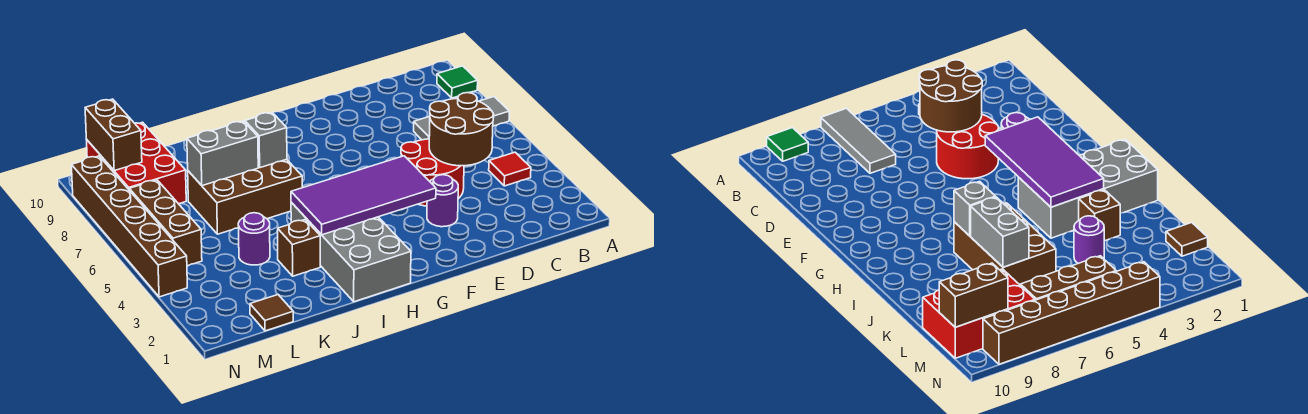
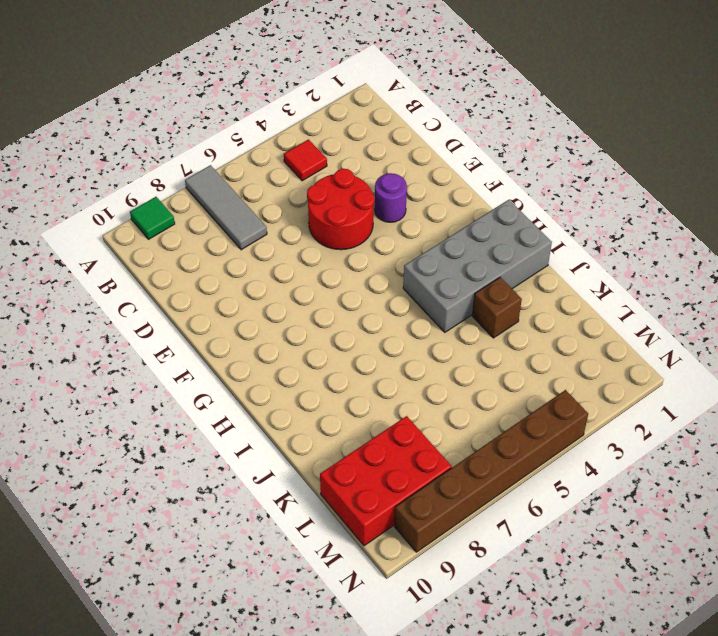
none -> brown brick I6:K7 level 1
none -> purple round brick K4 level 1
none -> brown tile L1 level 1

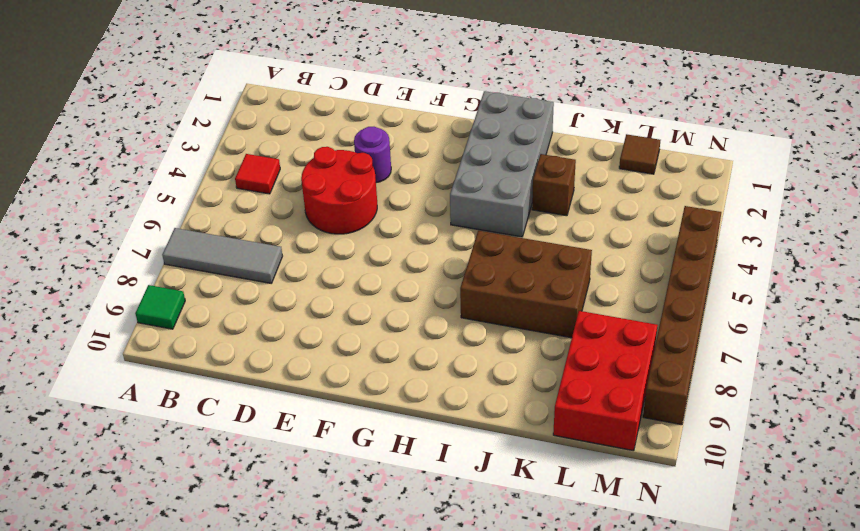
none -> purple round brick K4 level 1
none -> brown brick M5:M7 level 1
none -> brown round brick C4:D5 level 2

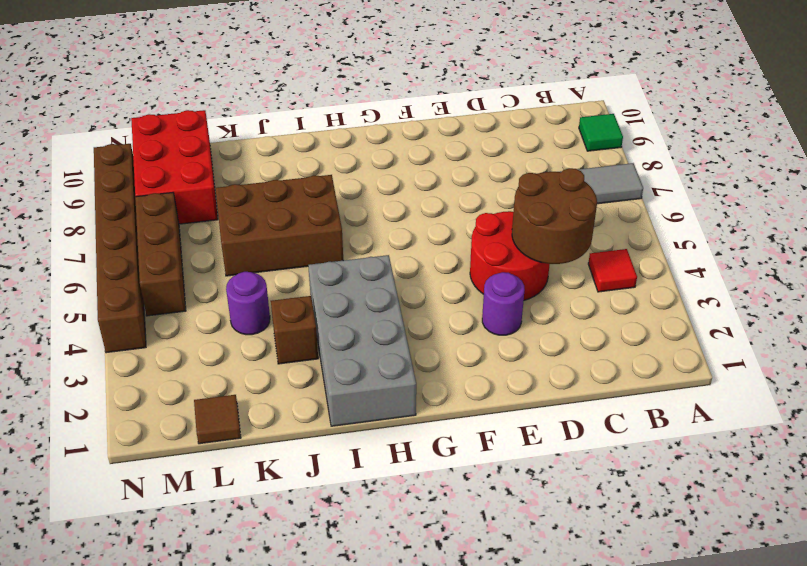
none -> purple tile F3:I4 level 2
none -> grey brick I7 level 2
none -> grey brick J7:K7 level 2

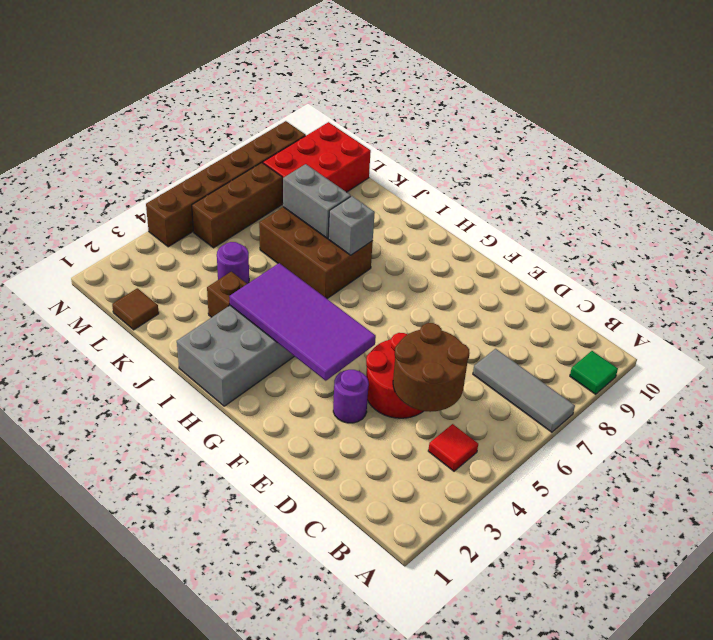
none -> brown brick M9:M10 level 2

